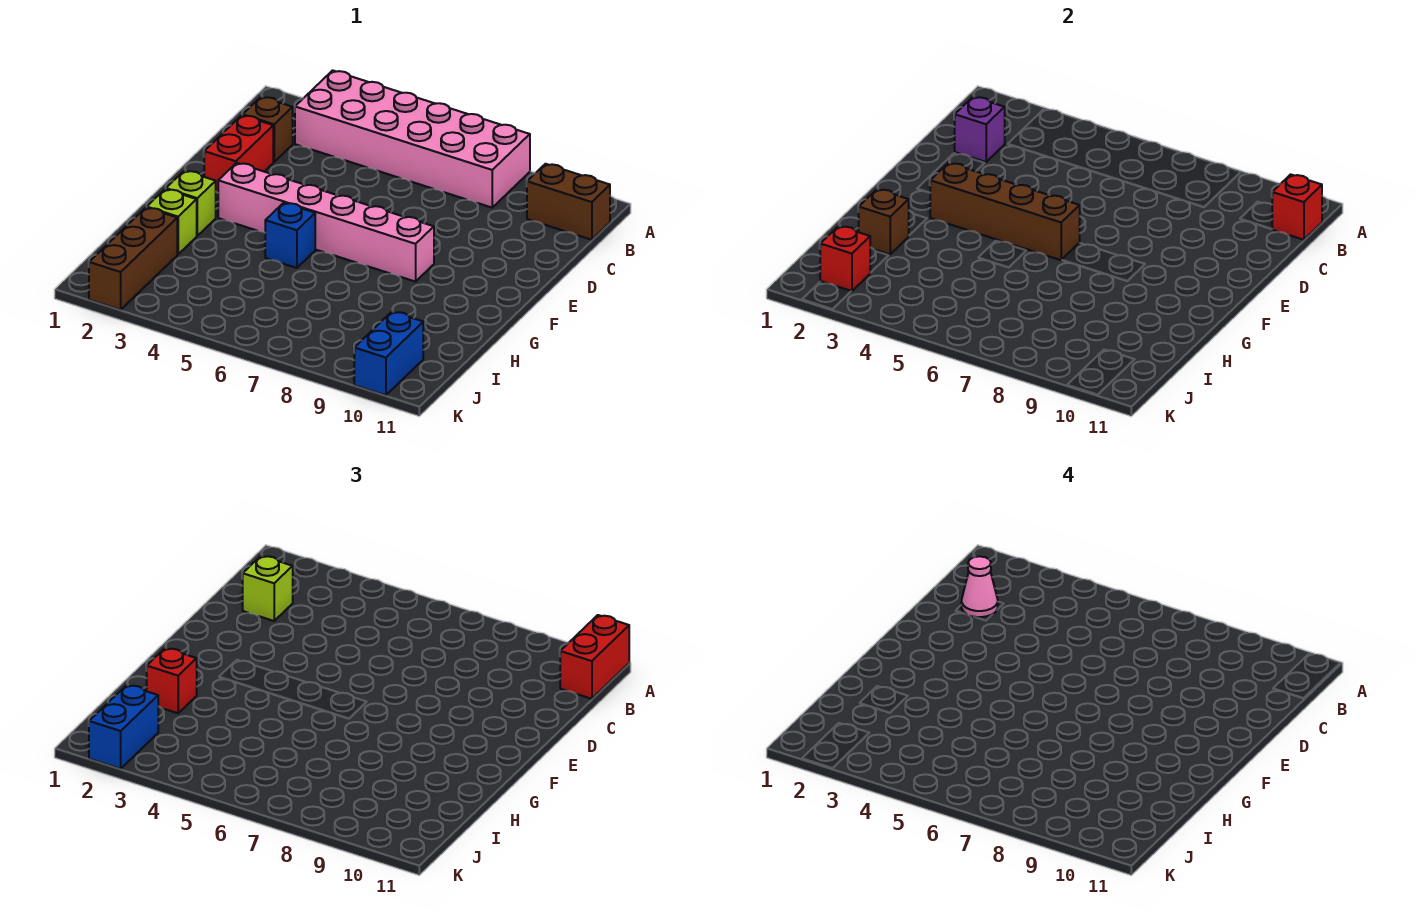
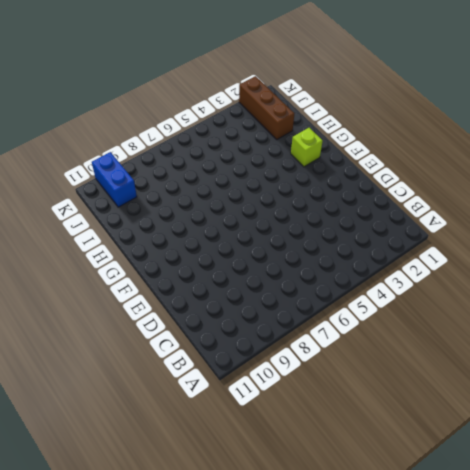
none -> pink brick A3:B8 level 1
none -> brown brick B10:B11 level 1
none -> brown brick C2 level 1

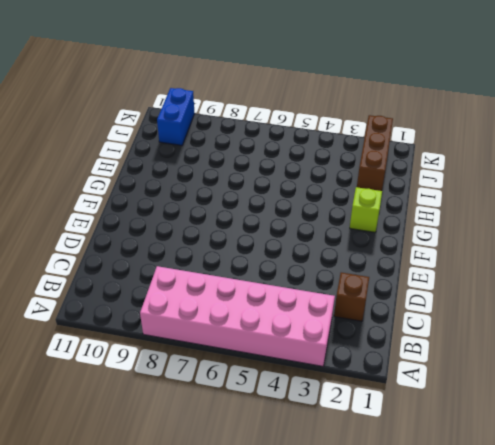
none -> brown brick B10:B11 level 1
none -> red brick D2:E2 level 1
none -> pink brick F3:F8 level 1

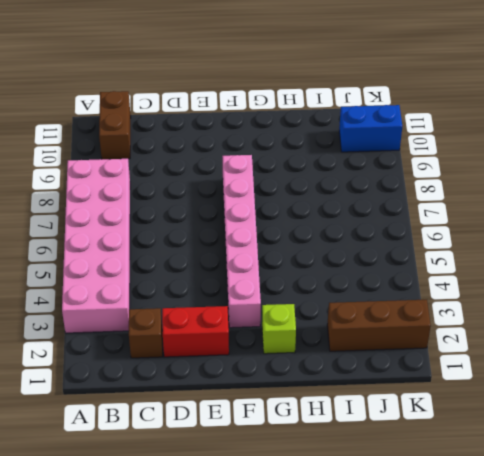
none -> blue brick G5 level 1
none -> lime brick H2 level 1
none -> red brick B11 level 2

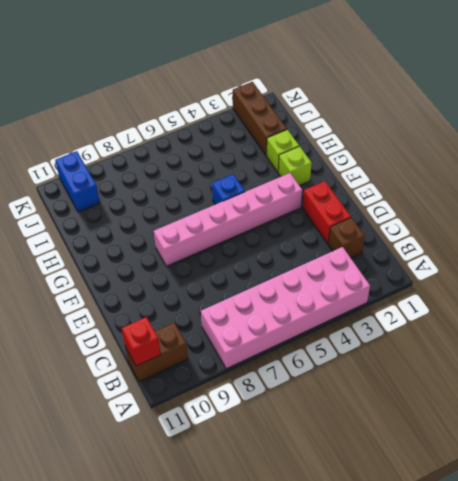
none -> purple brick C2 level 2
none -> brown brick F3:F6 level 2
none -> brown brick H2 level 2

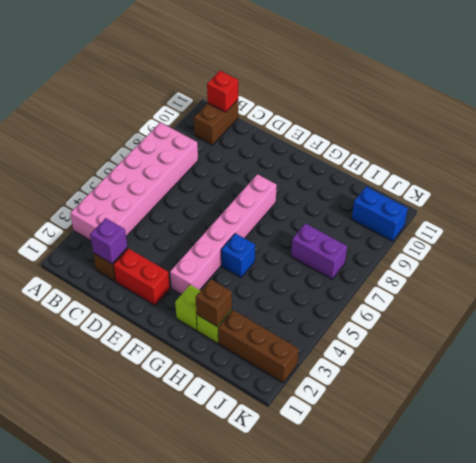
purple brick I7:J7 level 1 -> none
none -> brown brick F3:F6 level 2
none -> red brick J2 level 2
none -> red brick A11:B11 level 3

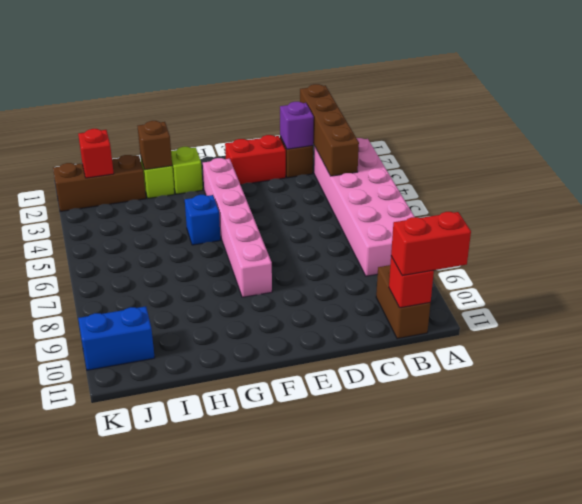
brown brick B1:B4 level 2 -> brown brick F3:F6 level 2
none -> lime brick C2 level 3
none -> red brick H2 level 3
none -> blue brick J2:K2 level 3

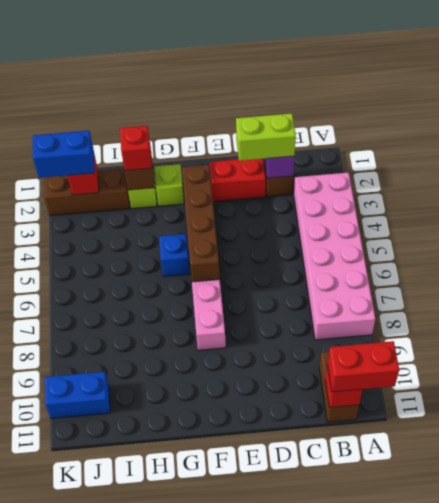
lime brick C2:D2 level 3 -> lime brick C2 level 3
none -> pink cone C2 level 4

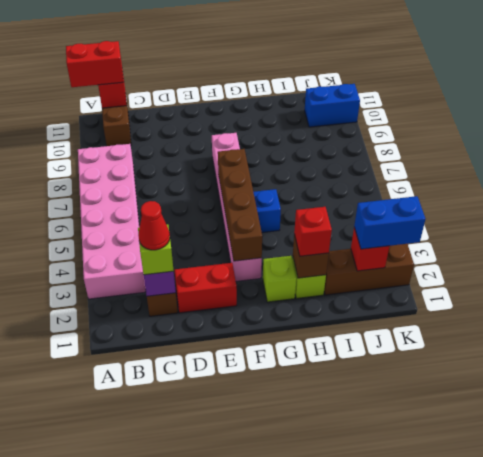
red cone C2 level 4 -> pink cone C2 level 4

